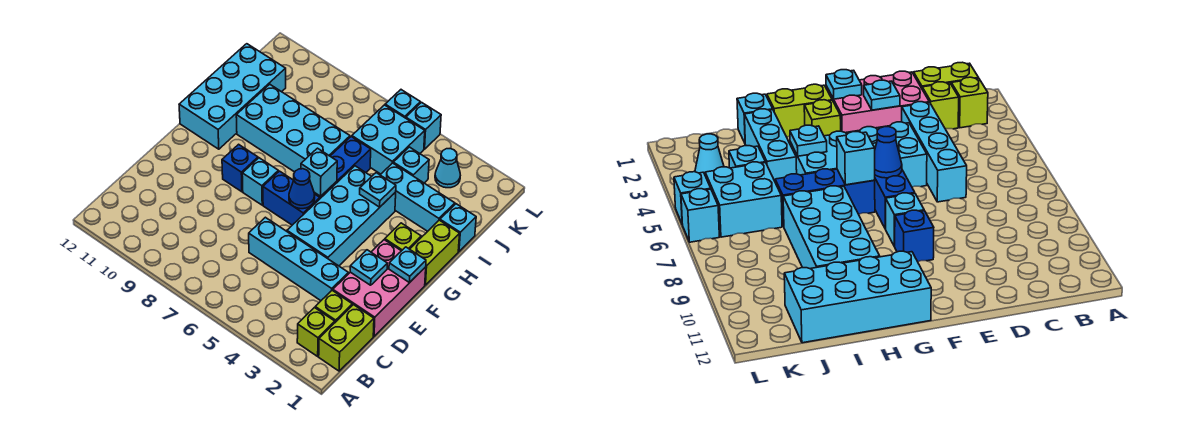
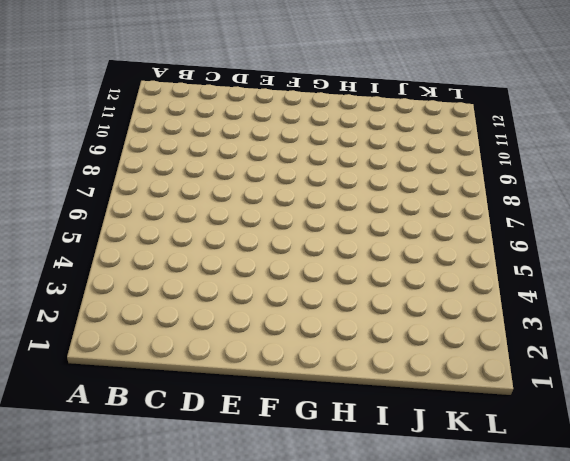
none -> lime brick B1:C1 level 1
none -> lime brick B2 level 1
none -> lime brick C2 level 1

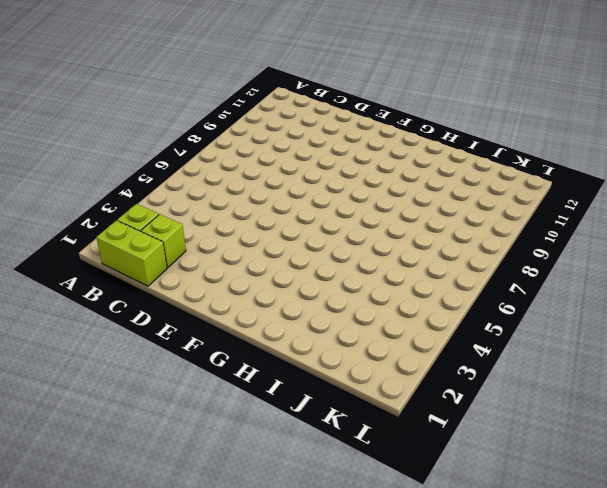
none -> pink brick D1:F2 level 1
none -> cyan brick D3:D6 level 1
none -> cyan brick E4:H5 level 1

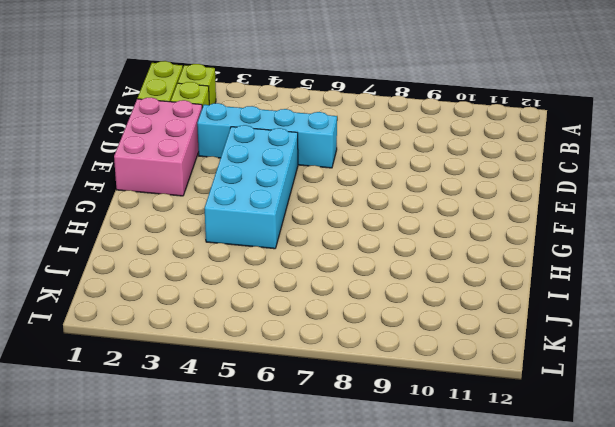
none -> blue brick F6:F7 level 1
none -> cyan brick F8 level 1
none -> blue brick F9 level 1

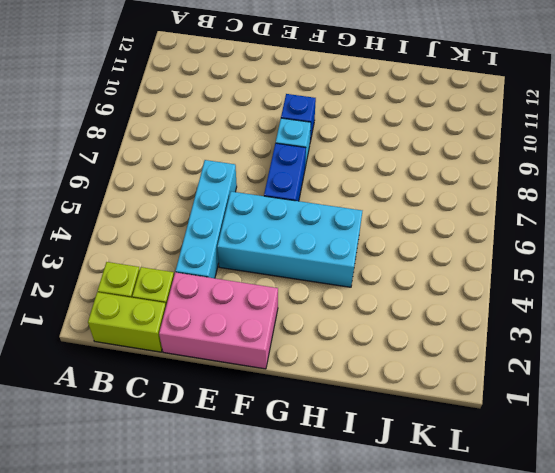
none -> lime brick G1:H1 level 1
none -> lime brick G2 level 1
none -> blue brick G6:I6 level 1

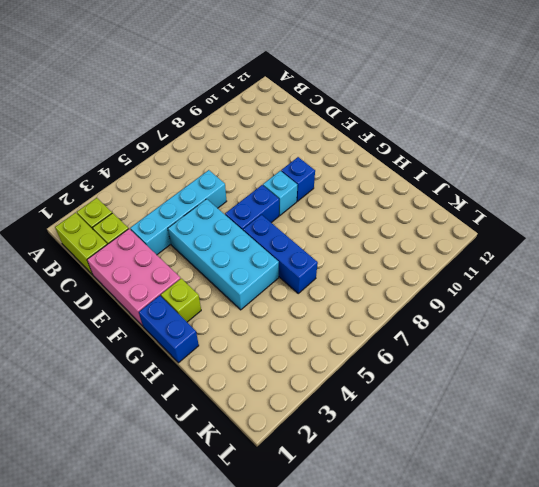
blue brick G1:H1 level 1 -> lime brick G1:H1 level 1
none -> cyan brick G11:J12 level 1
none -> cyan brick H7:I10 level 1
none -> cyan brick I1 level 1

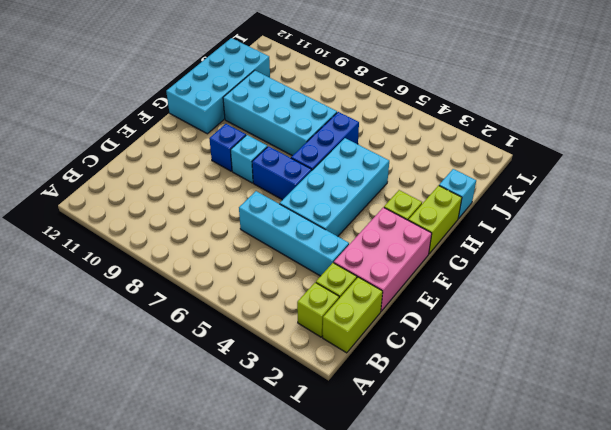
none -> cyan brick I2:I4 level 1
none -> cyan brick J4 level 1
none -> cyan brick J5:K6 level 1

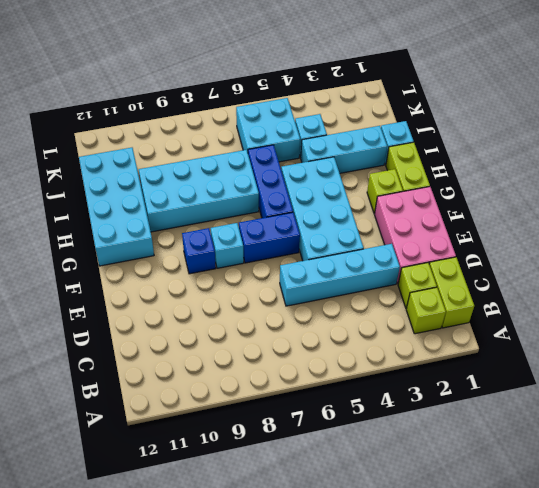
none -> cyan cone K3 level 1
none -> cyan brick L5 level 1
none -> cyan brick L6 level 1

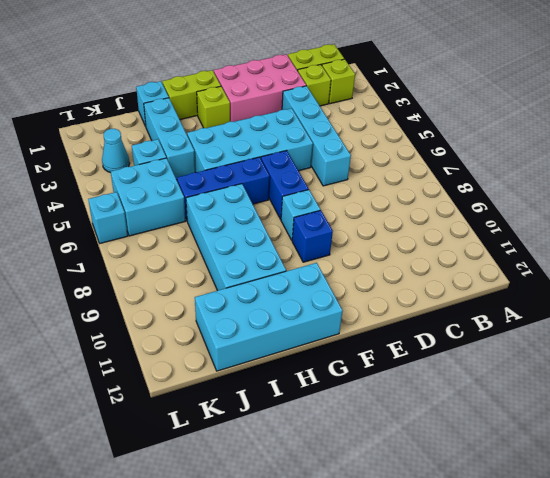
none -> cyan brick L5 level 1
none -> cyan plate E2 level 2
none -> cyan plate F1 level 2

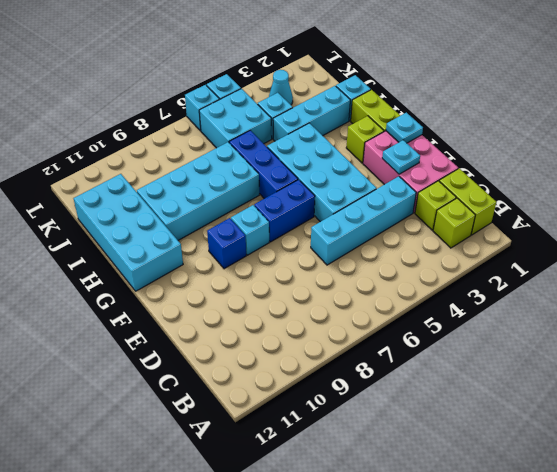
none -> blue cone F6 level 2
none -> cyan brick G6 level 2
none -> cyan plate H4 level 2

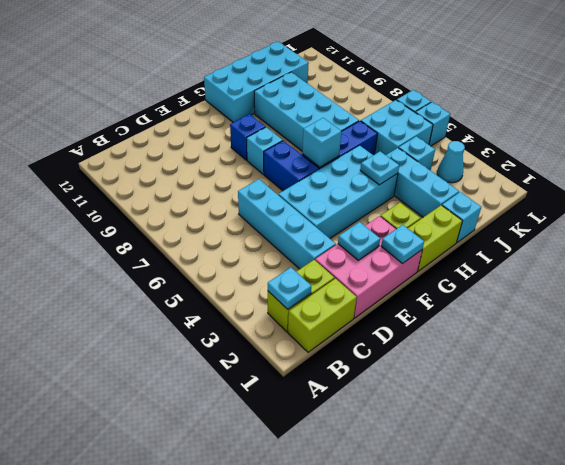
cyan plate B2 level 2 -> none
none -> blue cone F6 level 2

